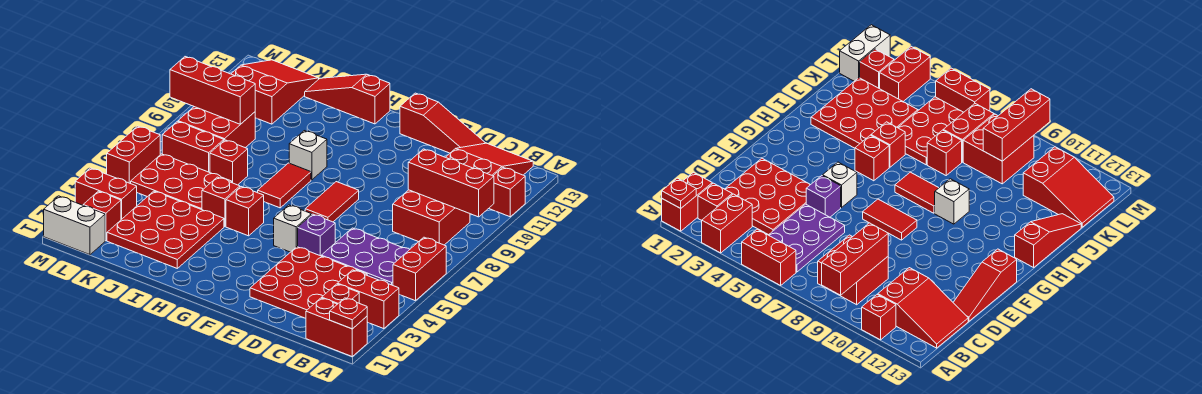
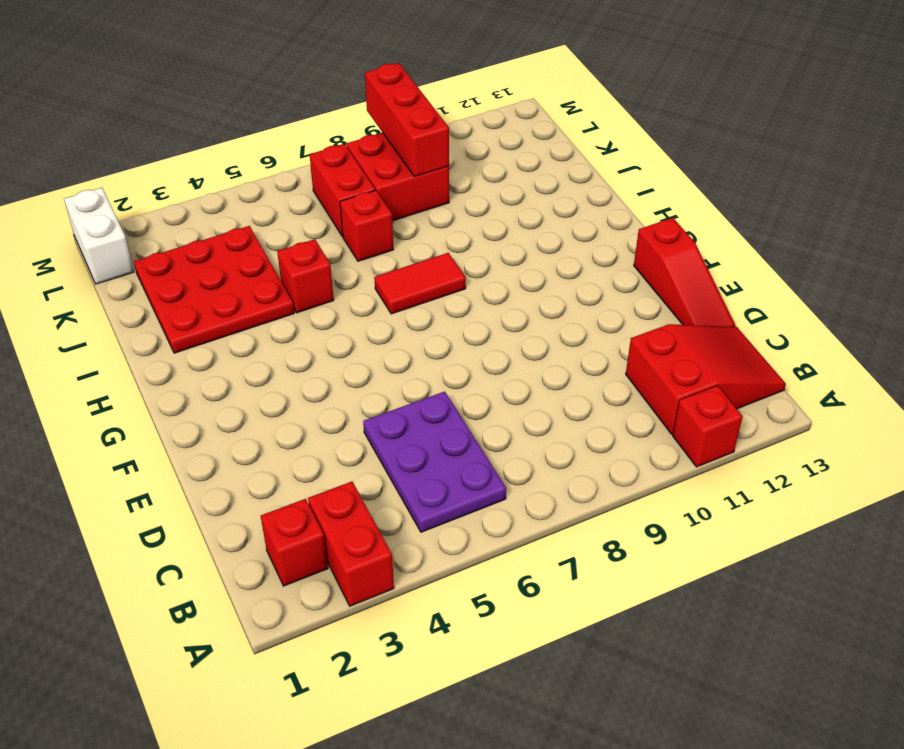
none -> red brick A1:B1 level 1
none -> red brick A5:A6 level 1
none -> red brick B8:C9 level 1
none -> red plate C2:E4 level 1

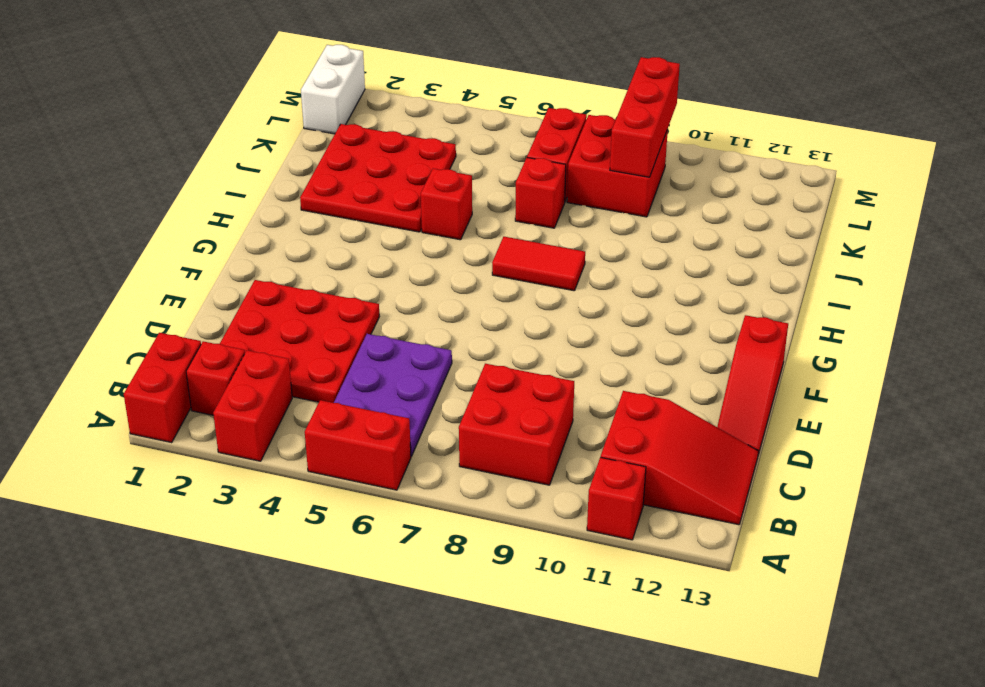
none -> purple brick E5 level 1
none -> white brick F5 level 1
none -> red tile F7:F8 level 1
none -> red brick H5 level 1

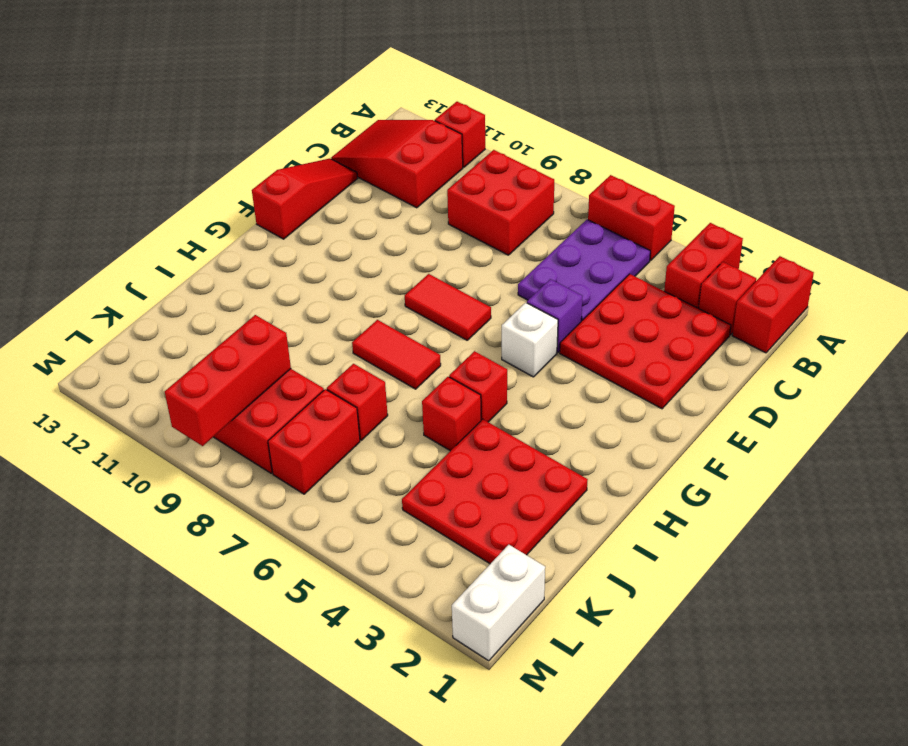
none -> white brick H9 level 1
none -> red slope H13:J13 level 1 top H
none -> red plate J5:L6 level 1
none -> red slope K11:L13 level 1 top 11

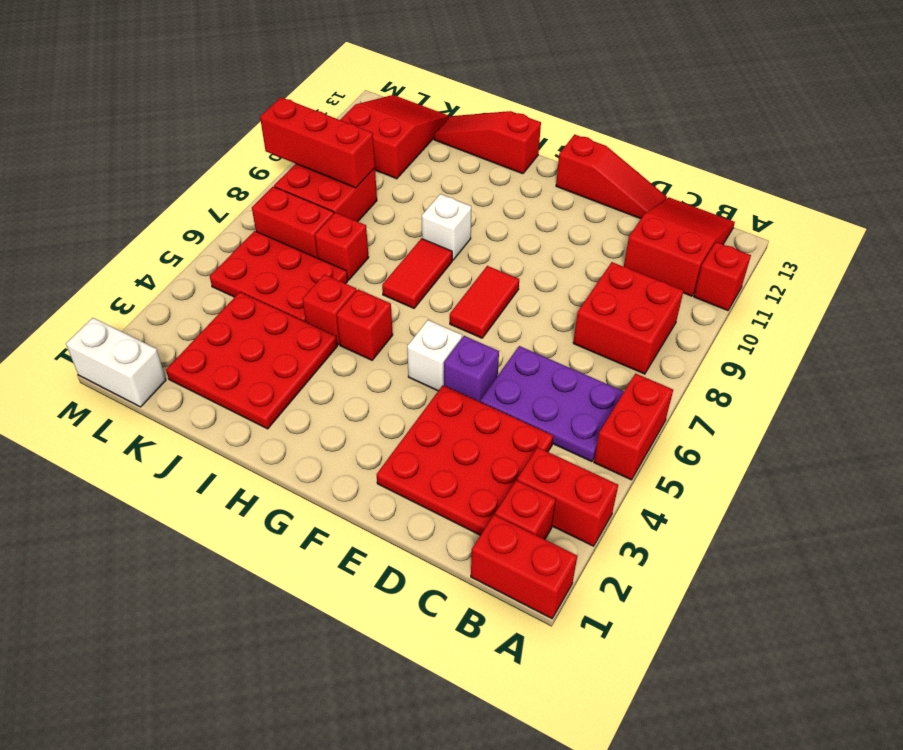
none -> red brick L2 level 1
none -> red brick L3:M3 level 1
none -> red brick M5:M6 level 1
none -> red plate A1 level 2

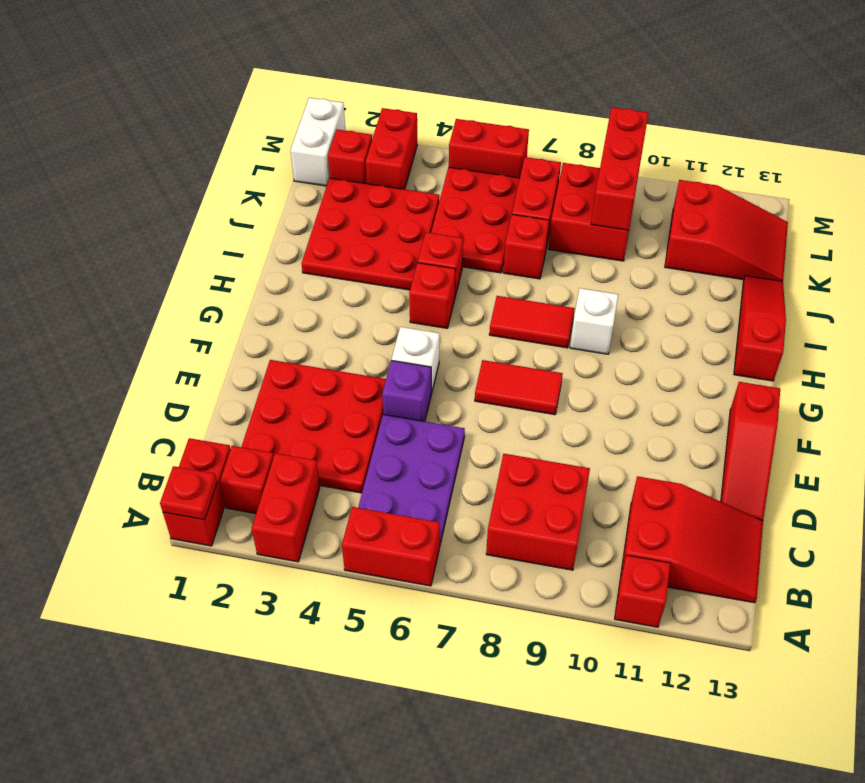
none -> red brick A9:C9 level 2

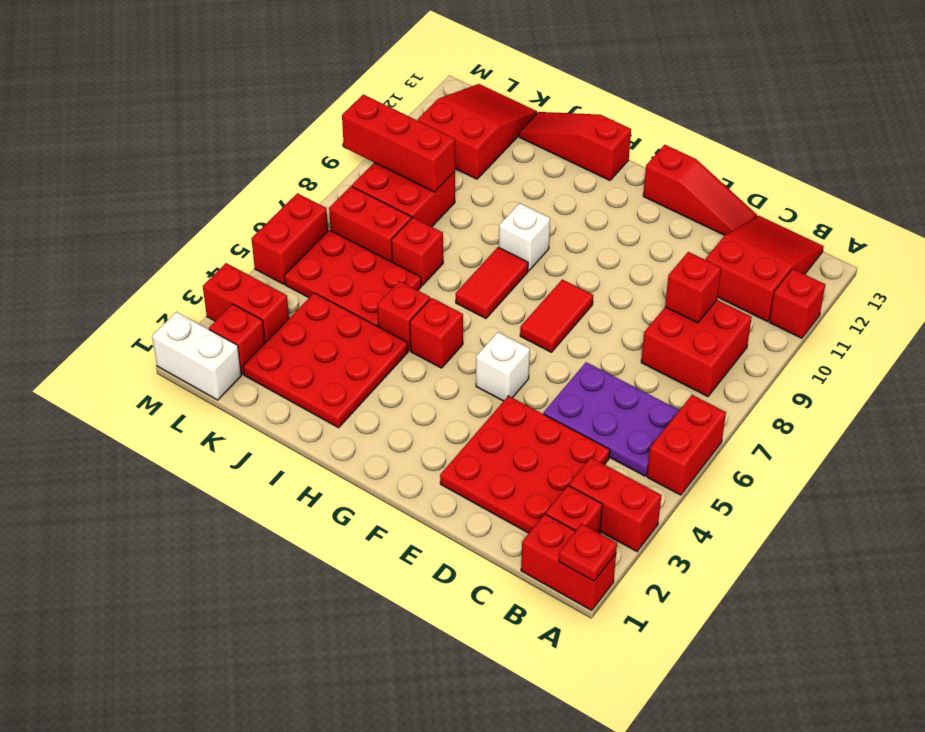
red brick C9 level 2 -> red brick A9:C9 level 2
none -> purple brick E5 level 1

